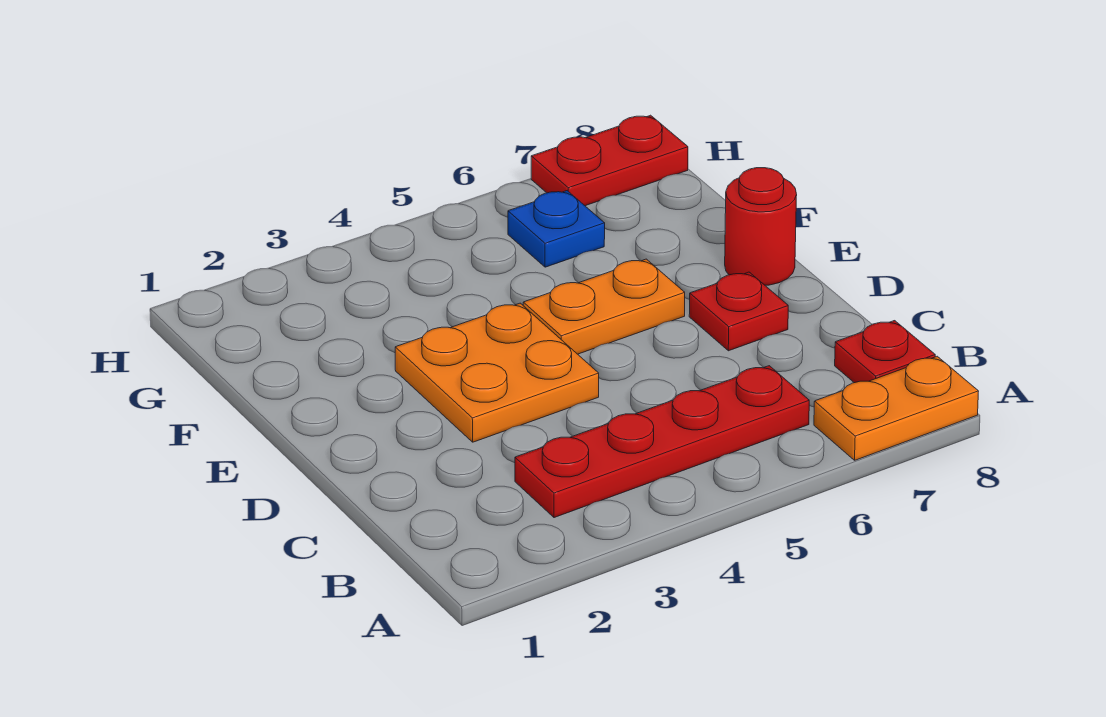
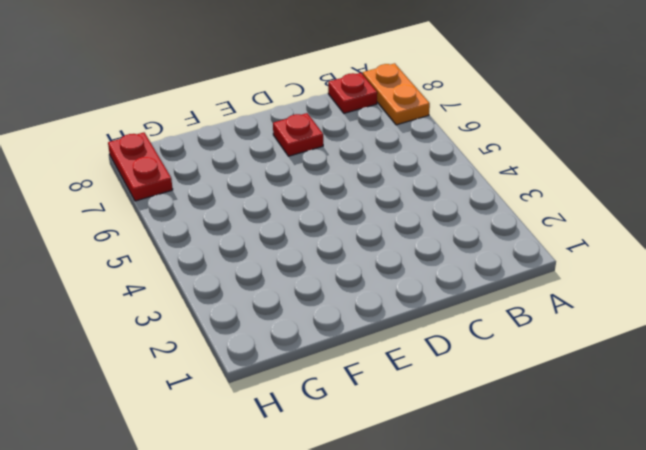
none -> red plate B3:B6 level 1
none -> orange plate D3:E4 level 1

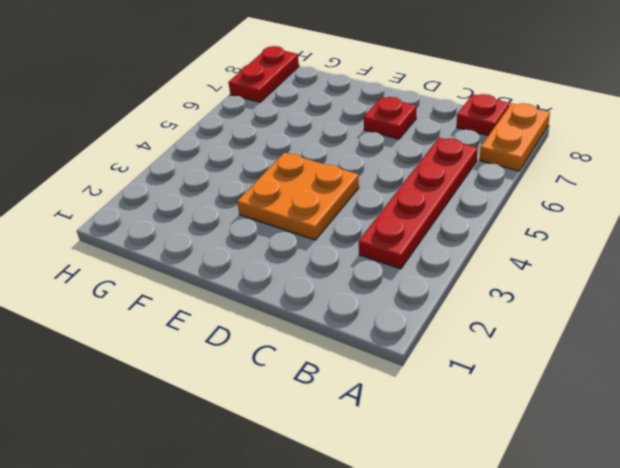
none -> orange plate E5:E6 level 1
none -> red round brick E8 level 1

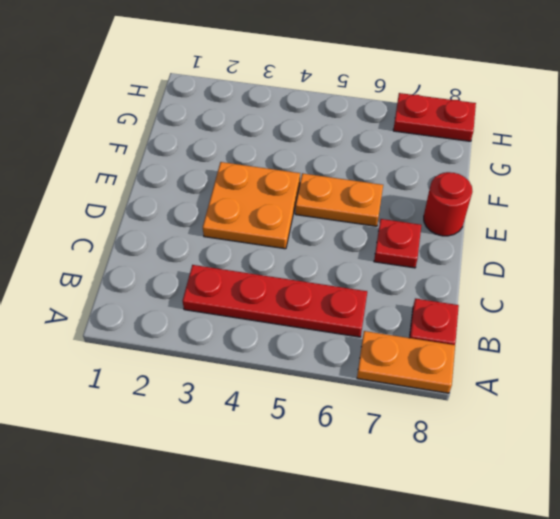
none -> blue plate G6 level 1

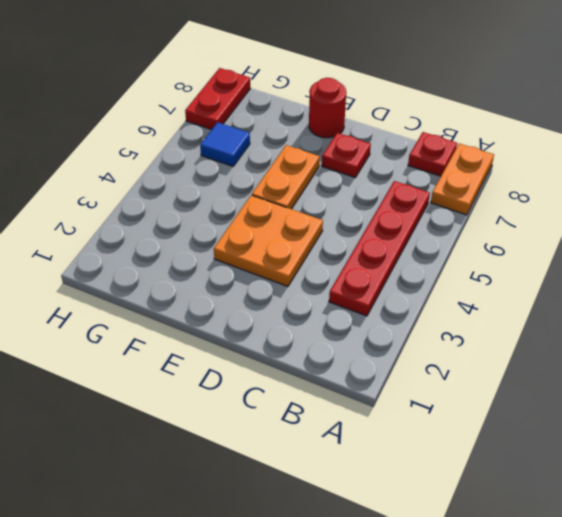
blue tile G6 level 1 -> blue plate G6 level 1

